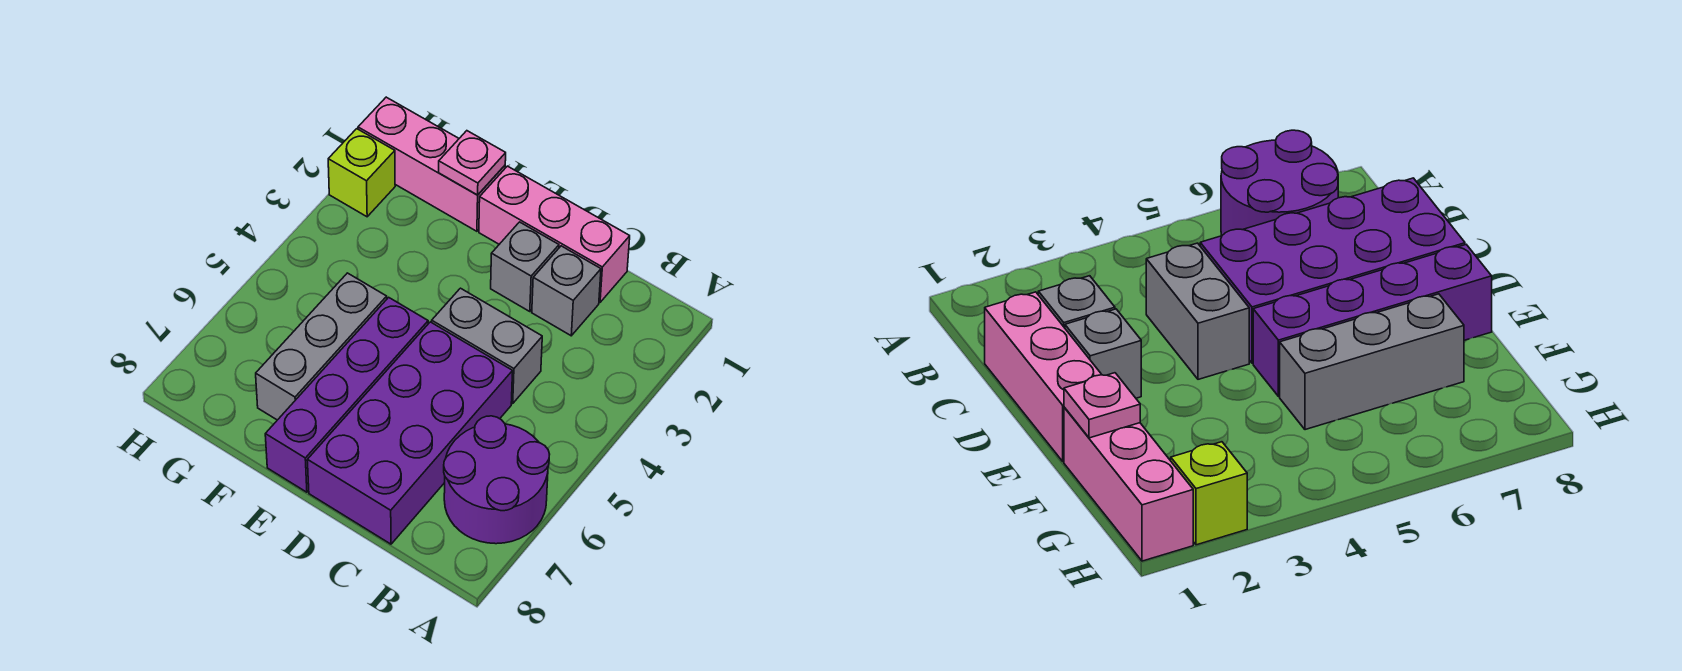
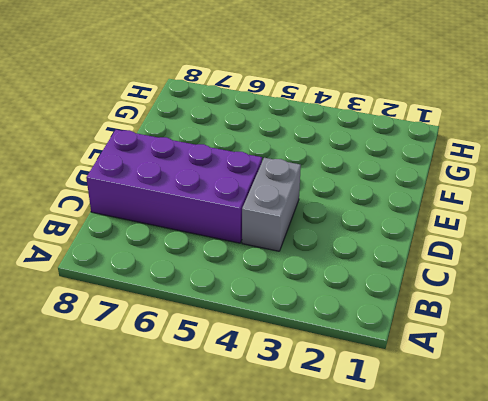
none -> purple round brick A6:B7 level 1
none -> pink brick C1:E1 level 1

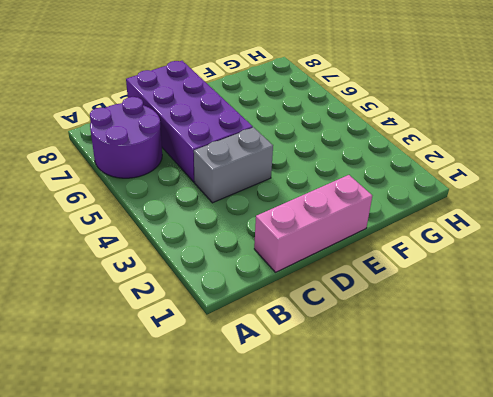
none -> grey brick C2 level 1
none -> grey brick D2 level 1

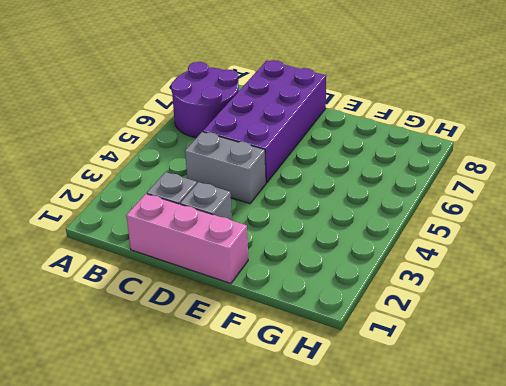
none -> purple brick E5:E8 level 1
none -> pink brick F1:H1 level 1

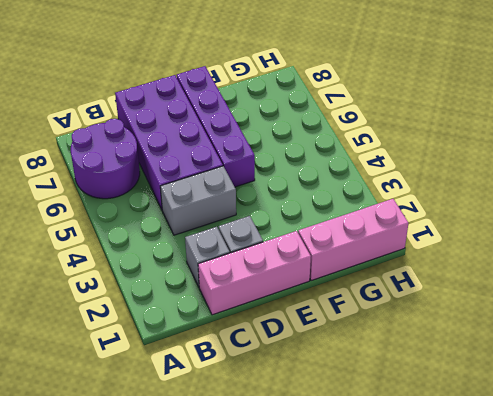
none -> grey brick F5:F7 level 1
none -> lime brick H2 level 1

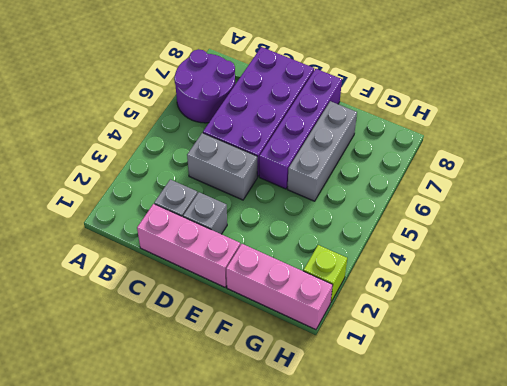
none -> pink plate F1 level 2

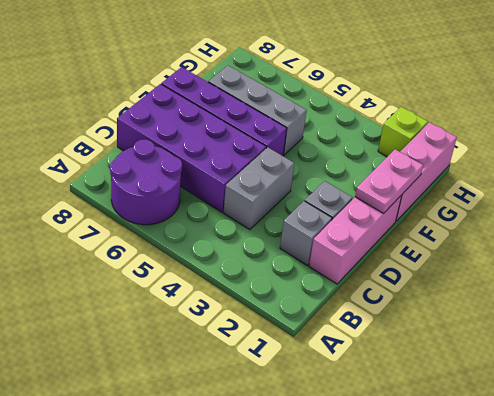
pink plate E1:F1 level 2 -> pink plate F1 level 2

